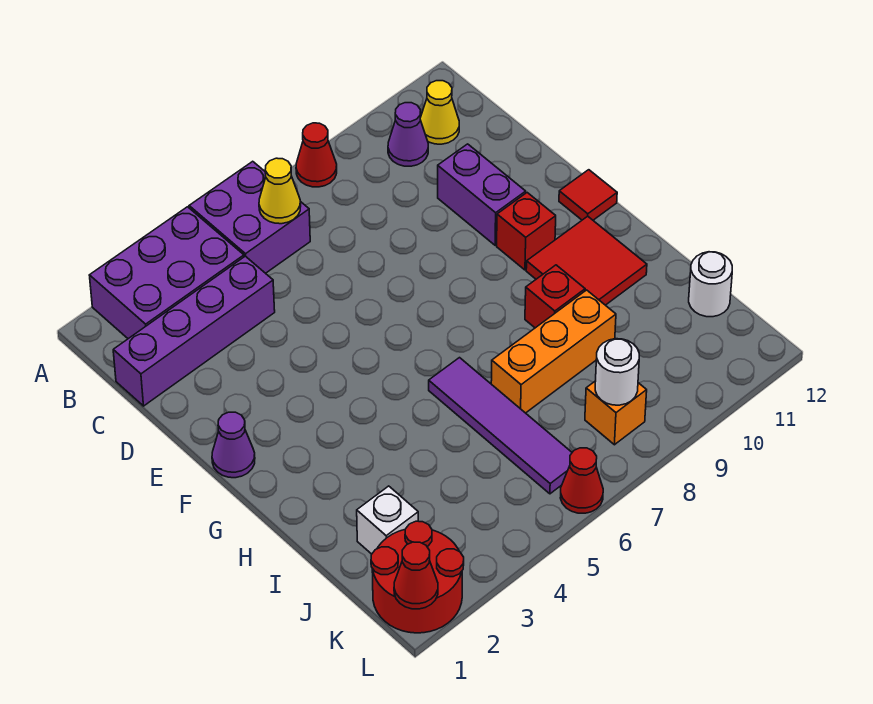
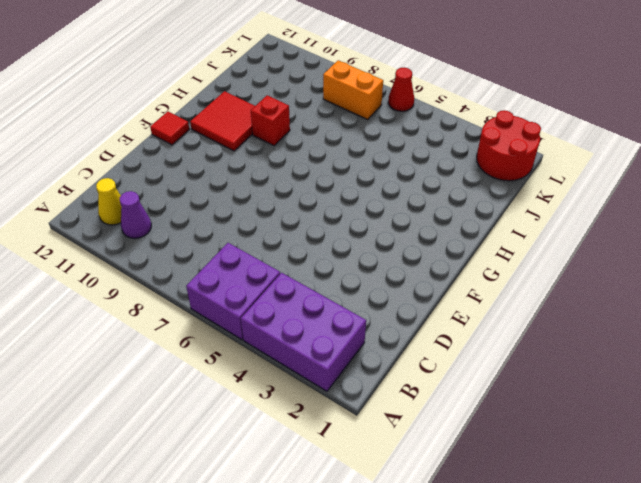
orange brick K7:K8 level 1 -> orange brick K8 level 1
none -> red cone A8 level 1
none -> purple brick C1:C4 level 1
none -> purple brick D10:E10 level 1

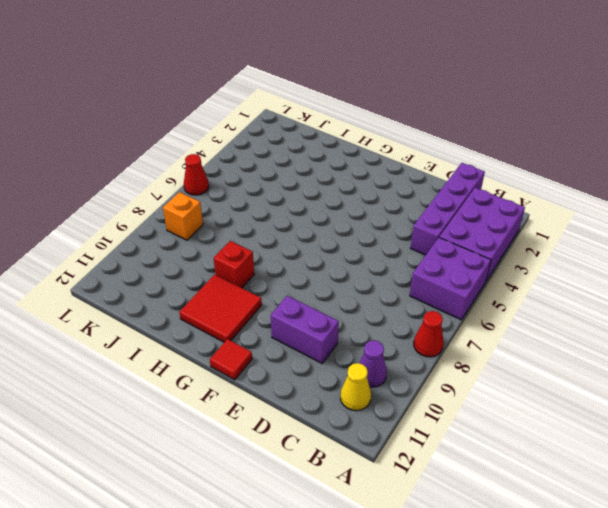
none -> purple cone F1 level 1
none -> red brick F10 level 1
none -> purple tile H6:K6 level 1

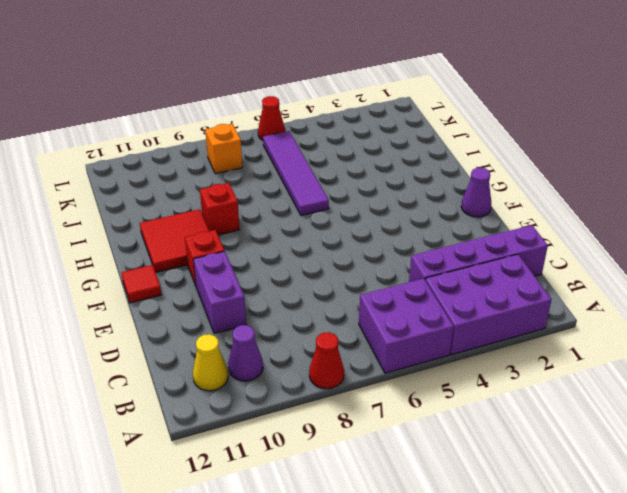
none -> orange brick I7:I9 level 1
none -> white brick J2 level 1
none -> white round brick J12 level 1

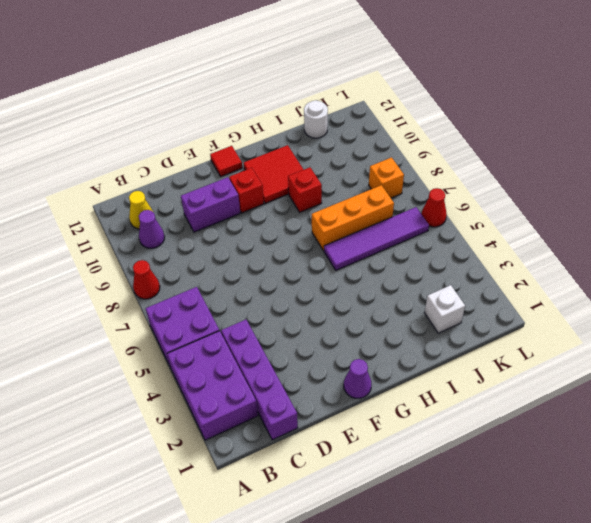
orange brick H7:J7 level 1 -> orange brick I7:I9 level 1
none -> red round brick K1:L2 level 1
none -> yellow cone B6 level 2
none -> white round brick K8 level 2

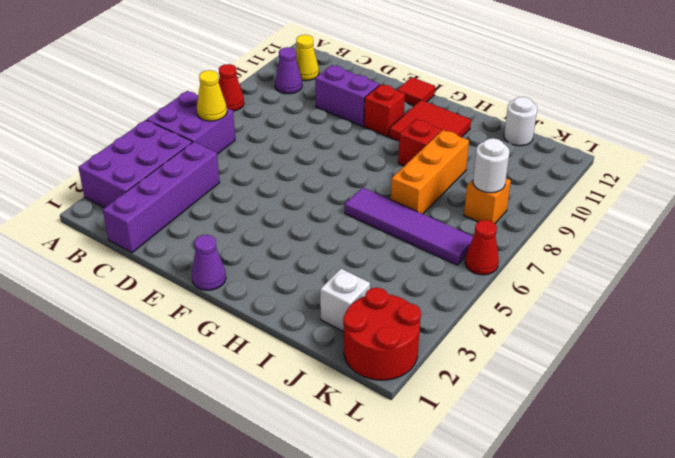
none -> red cone L1 level 2

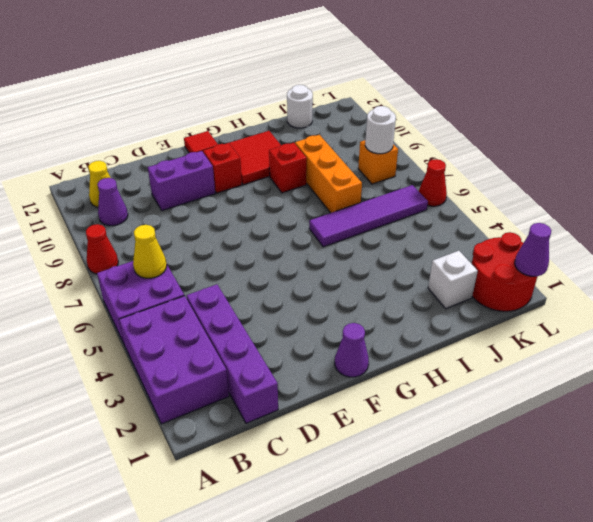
purple cone L1 level 2 -> red cone L1 level 2

